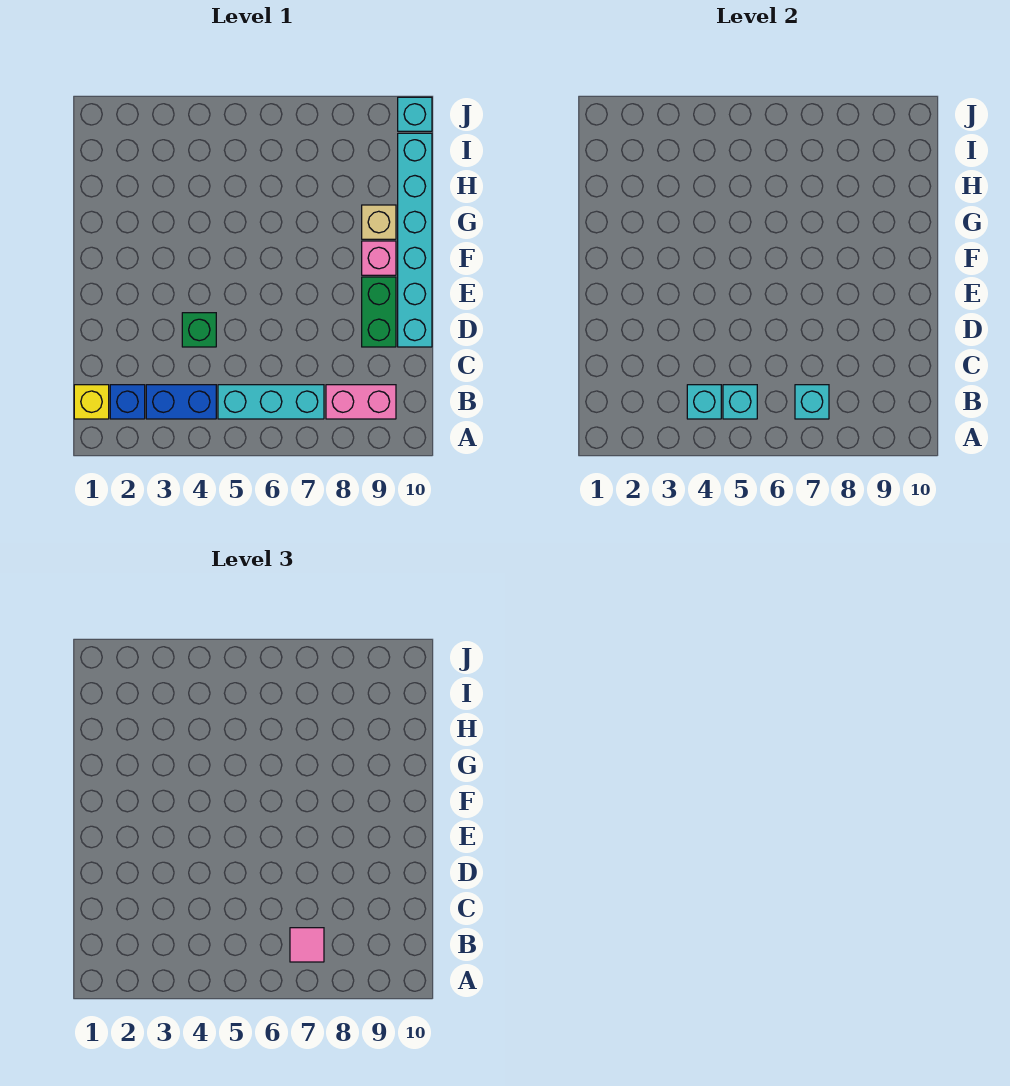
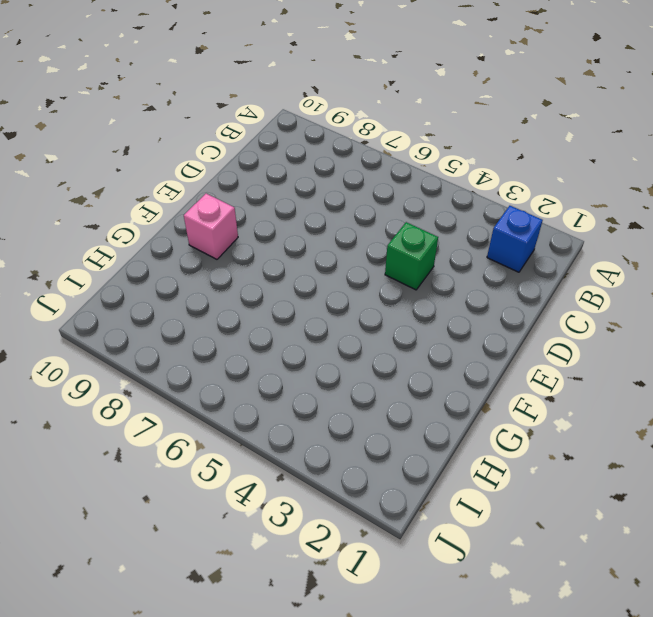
none -> yellow brick B1 level 1
none -> blue brick B3:B4 level 1
none -> cyan brick B5:B7 level 1

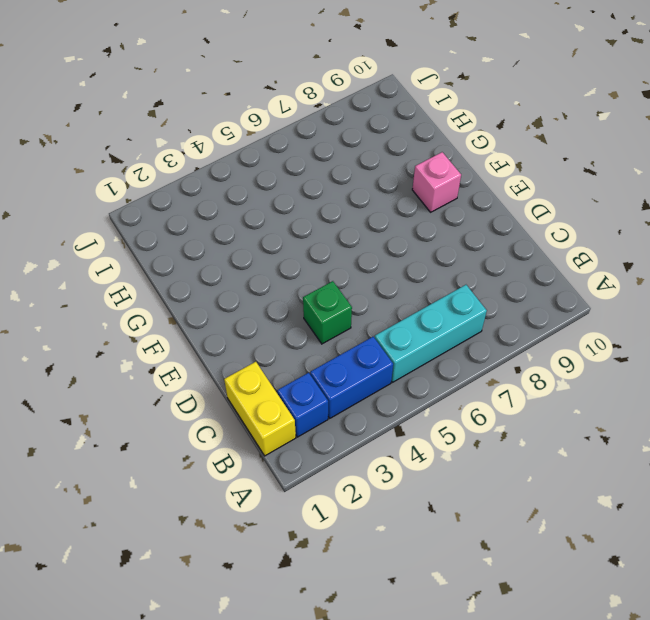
yellow brick B1:C1 level 1 -> yellow brick B1 level 1
none -> pink brick B8:B9 level 1
none -> green brick D9:E9 level 1
none -> cyan brick D10:I10 level 1

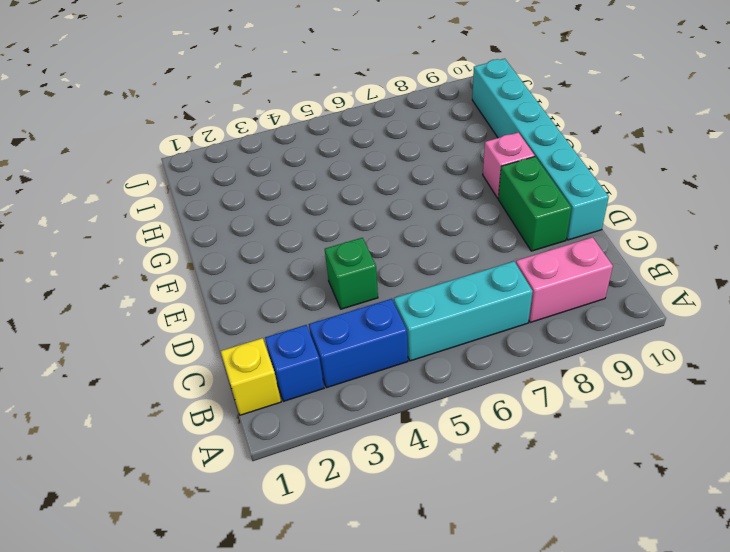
none -> tan brick G9 level 1
none -> cyan brick J10 level 1
none -> cyan brick B4 level 2

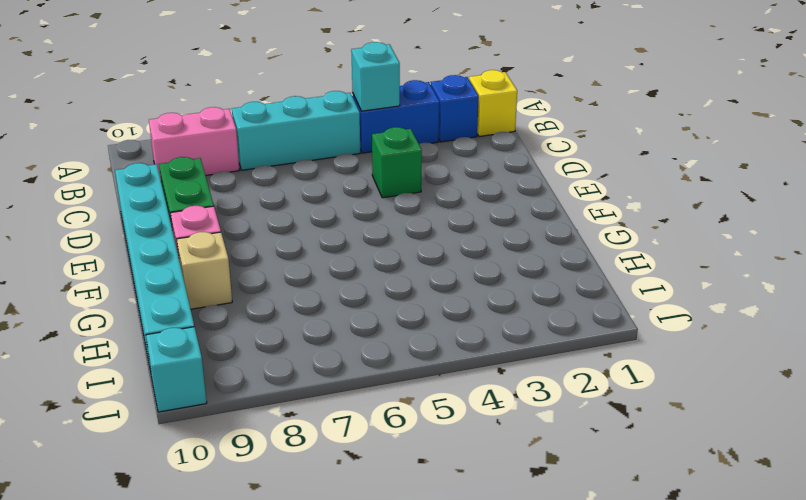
none -> cyan brick B5 level 2
none -> cyan brick B7 level 2
none -> pink tile B7 level 3

